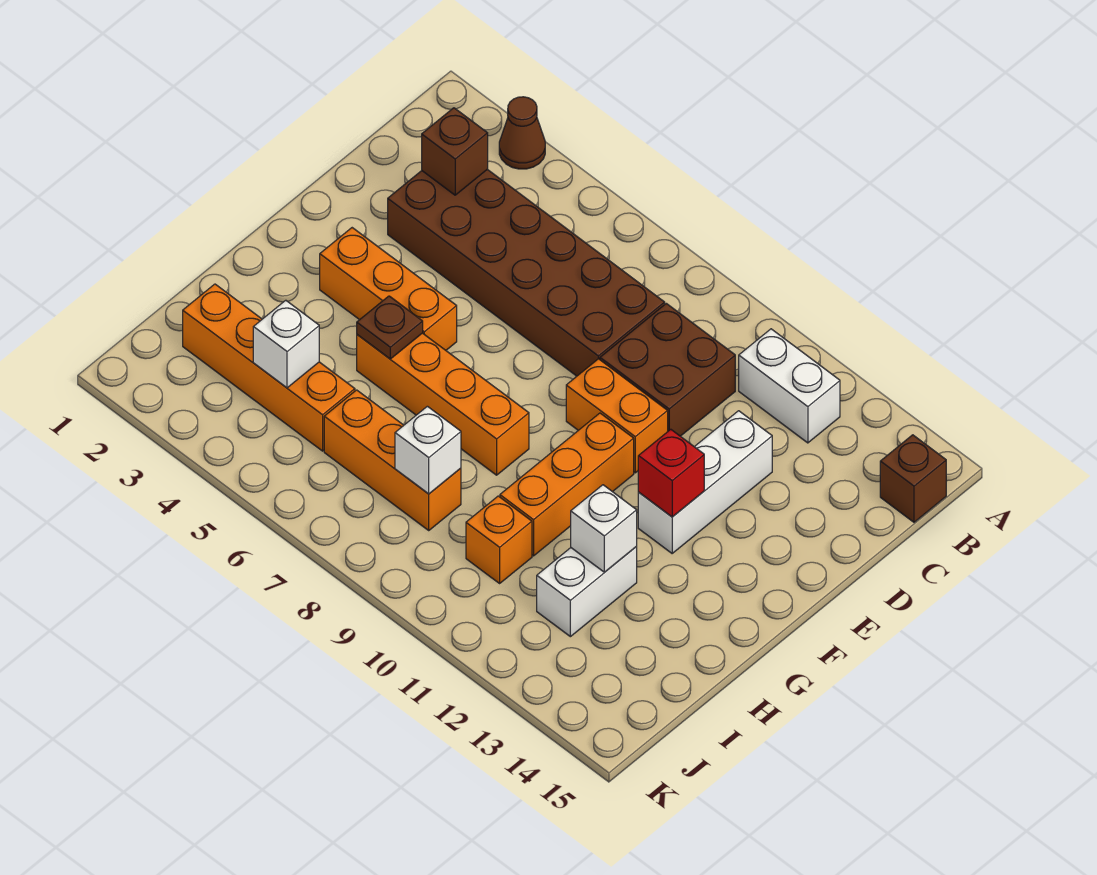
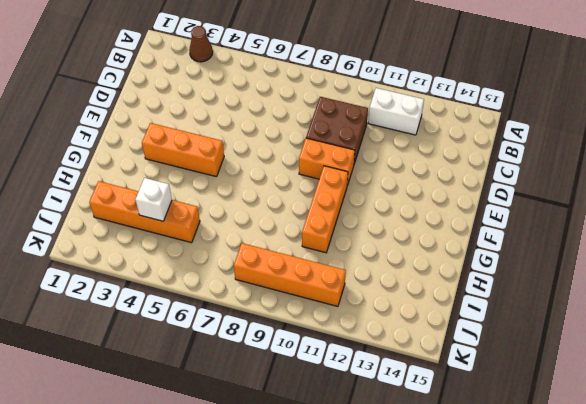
orange brick J8:J11 level 1 -> orange brick G5:G8 level 1
none -> brown brick B15 level 1
none -> brown brick C3:D8 level 1
none -> white brick D12:F12 level 1

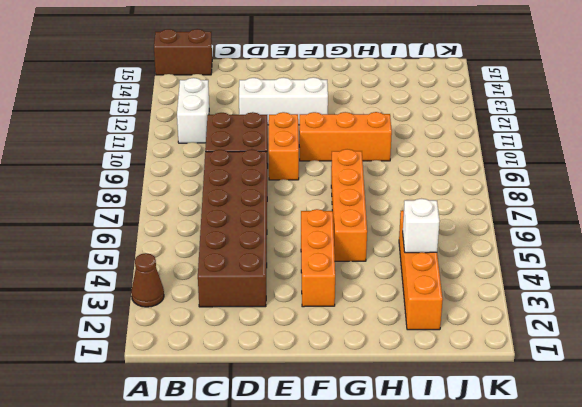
brown brick A15:B15 level 1 -> brown brick B15 level 1
none -> white brick H12:I12 level 1
none -> orange brick I6:I8 level 1
none -> orange brick I10 level 1

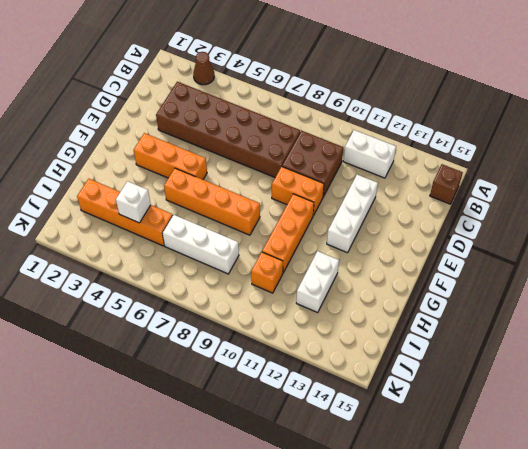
white brick I6:I8 level 1 -> orange brick I6:I8 level 1
none -> brown brick C3 level 2
none -> red brick F12 level 2
none -> brown plate G5 level 2

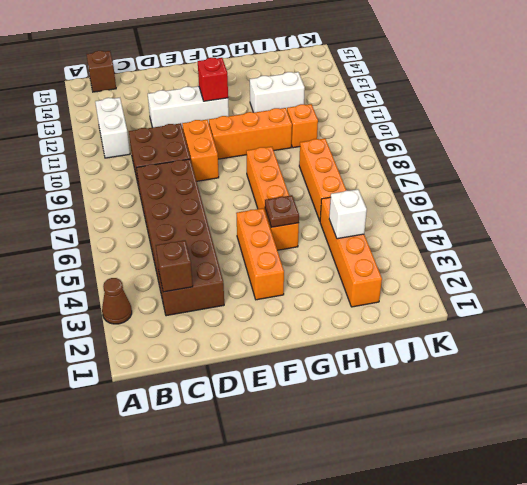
none -> white brick H12 level 2
none -> white brick I8 level 2

